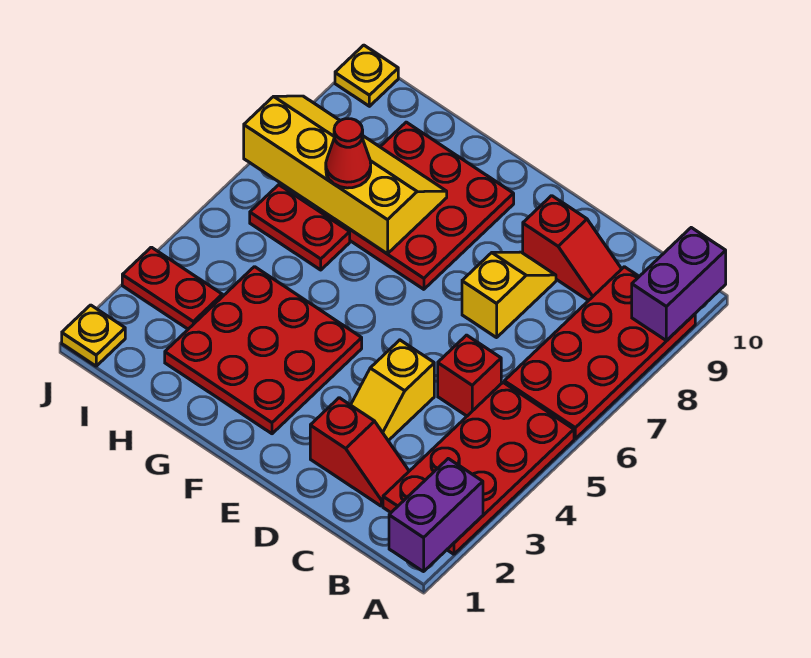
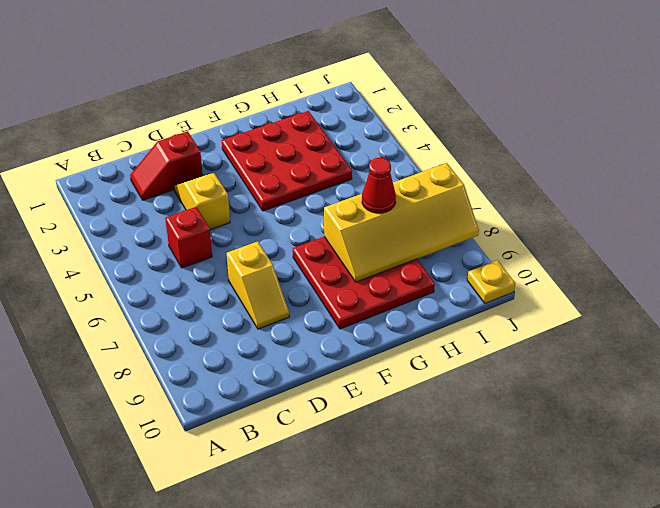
none -> red plate A2:B5 level 1
none -> red plate A6:B9 level 1
none -> red slope C9:D9 level 1 top D

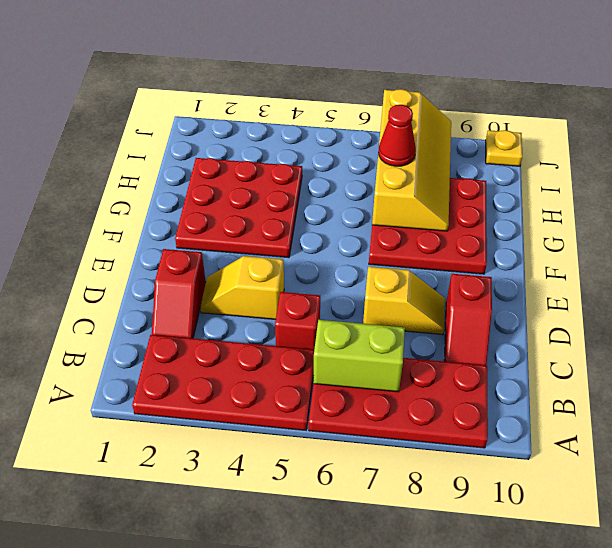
lime brick B6:B7 level 2 -> none
none -> red plate H6:I6 level 1
none -> red plate I3:J3 level 1
none -> yellow plate J1 level 1

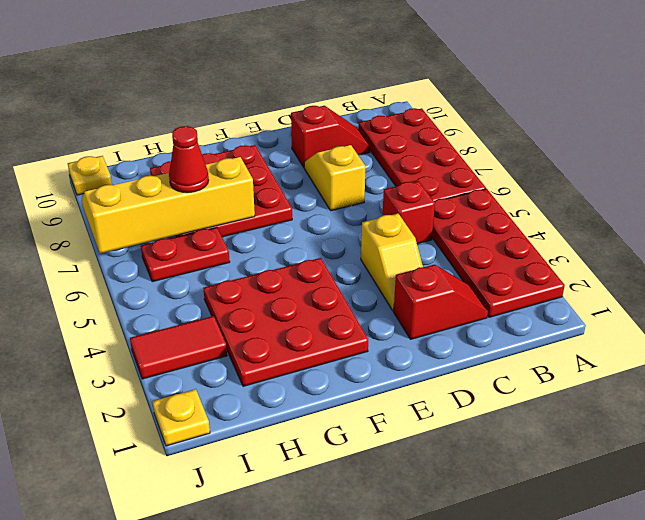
red tile I3:J3 level 1 -> red plate I3:J3 level 1
none -> purple brick A1:A2 level 2
none -> purple brick A9:A10 level 2

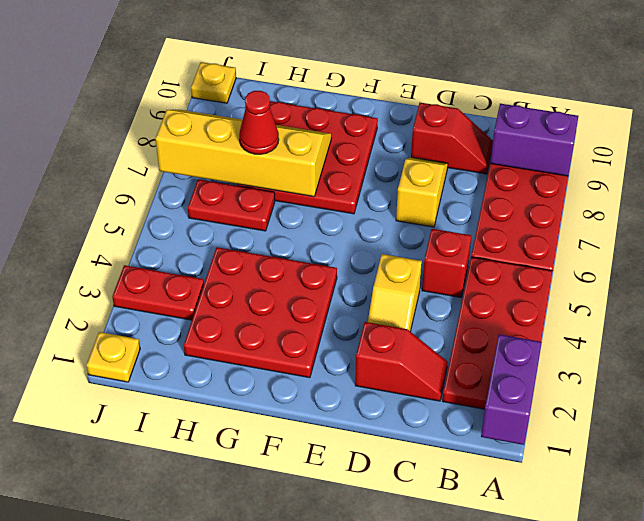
purple brick A9:B9 level 2 -> purple brick A9:A10 level 2

